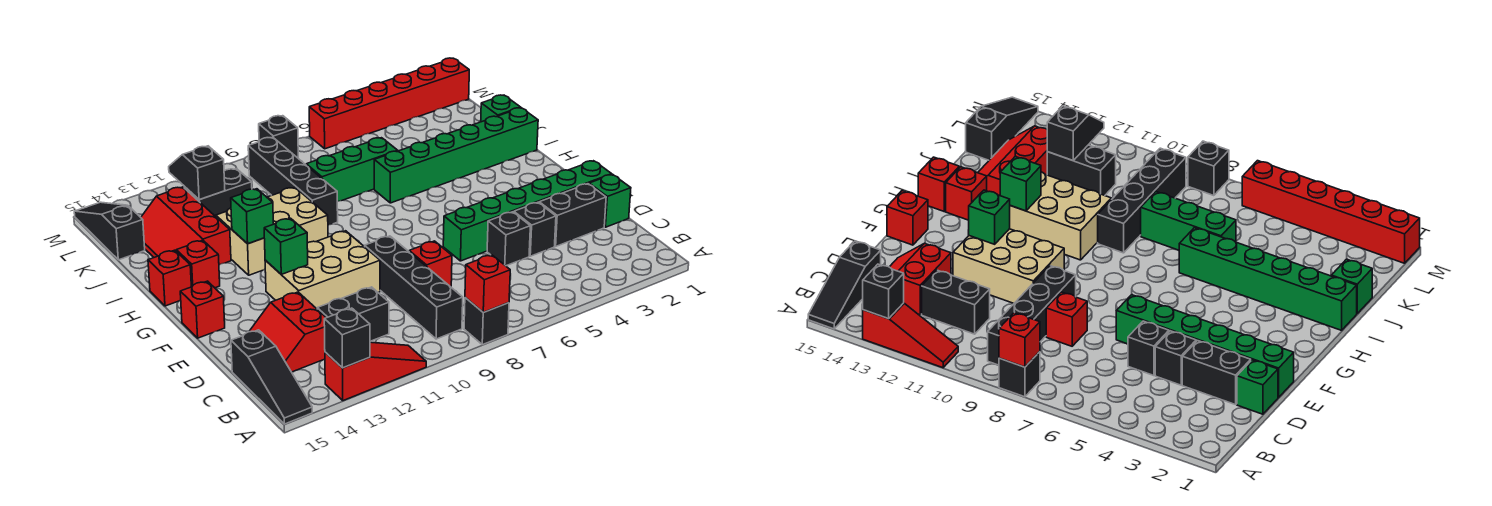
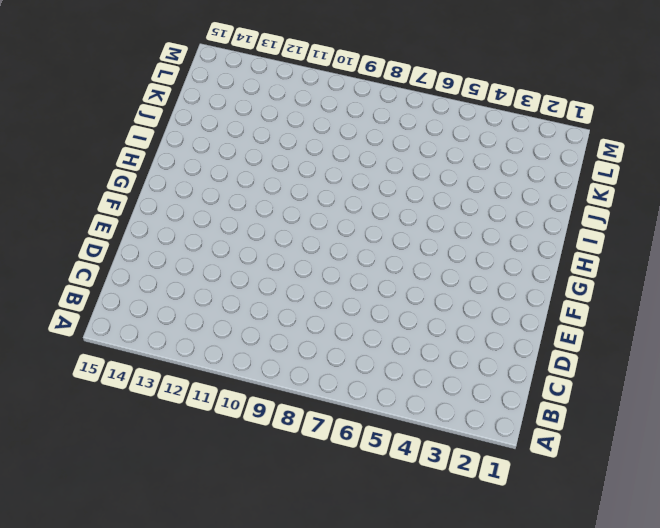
none -> black brick A8 level 1
none -> red slope A11:A13 level 1 top 13
none -> black slope A15:C15 level 1 top C
none -> black brick B9:E9 level 1

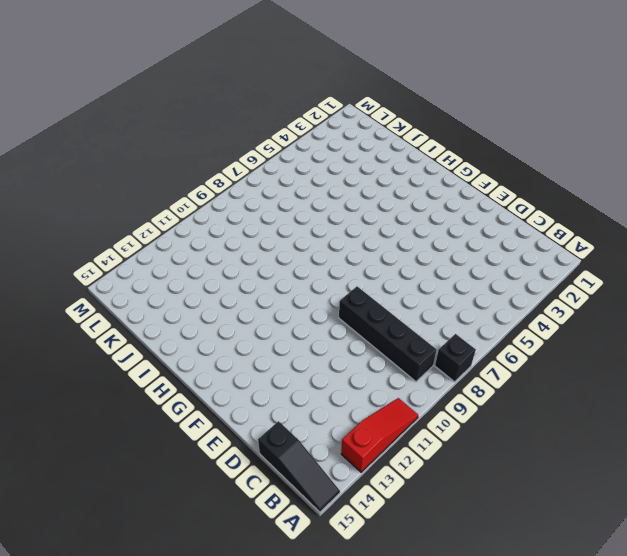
none -> black brick C11:C12 level 1
none -> red slope C13:D14 level 1 top 13
none -> green brick D1 level 1
none -> black brick D2:D3 level 1

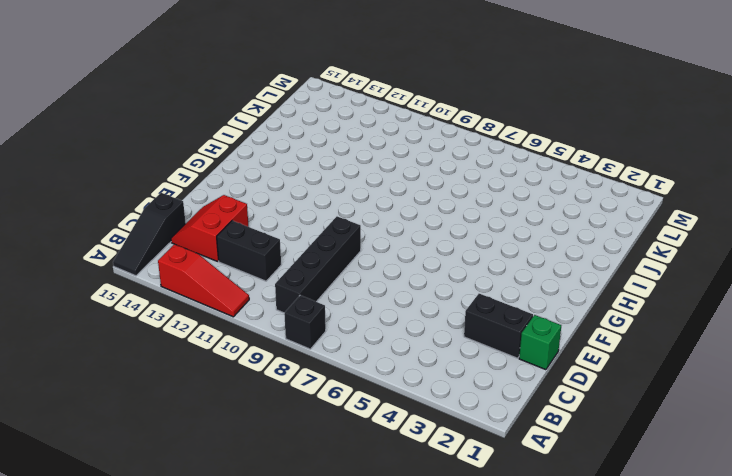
none -> black brick D4 level 1
none -> black brick D5 level 1
none -> red brick D8 level 1
none -> green brick E1:E6 level 1

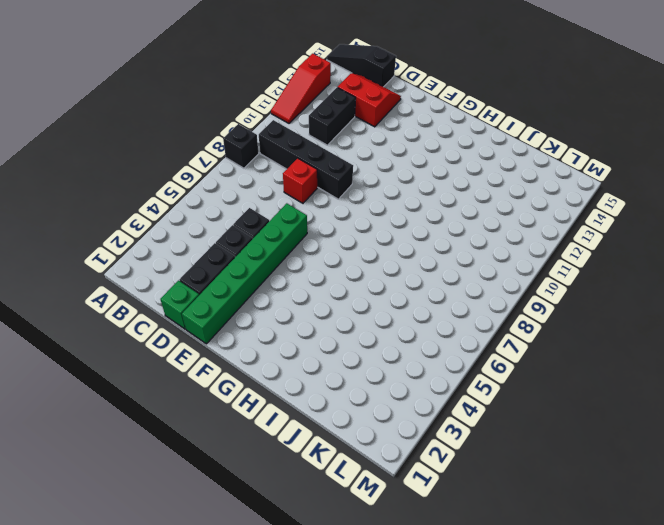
none -> tan brick E10:F12 level 1
none -> red brick F15 level 1
none -> tan brick H10:I12 level 1
none -> red brick H14 level 1

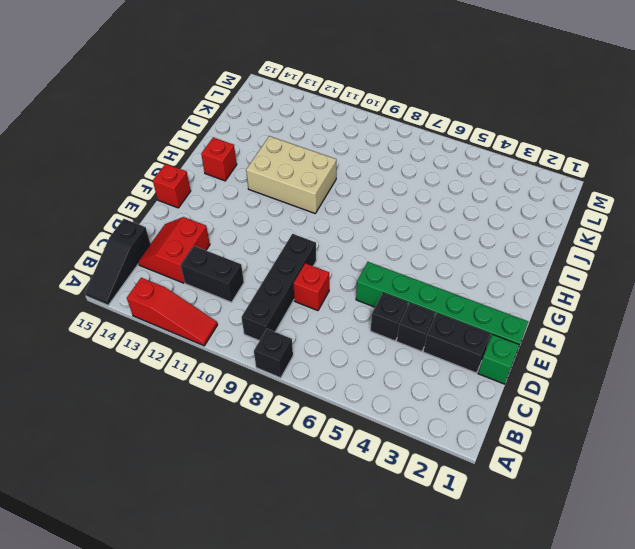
none -> tan brick E10:F12 level 1
none -> red brick H15 level 1
none -> green brick I1:I6 level 1
none -> black brick I9:L9 level 1

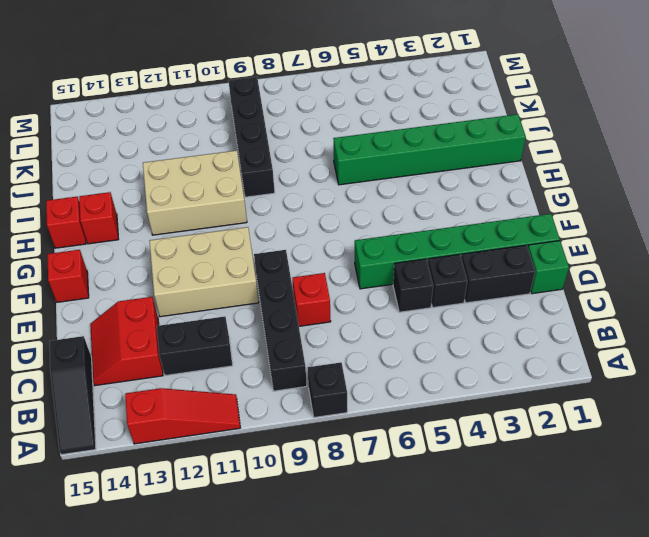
none -> red slope I13:K14 level 1 top 13
none -> green brick J1 level 1
none -> green brick J6:J8 level 1
none -> black brick K11:K12 level 1

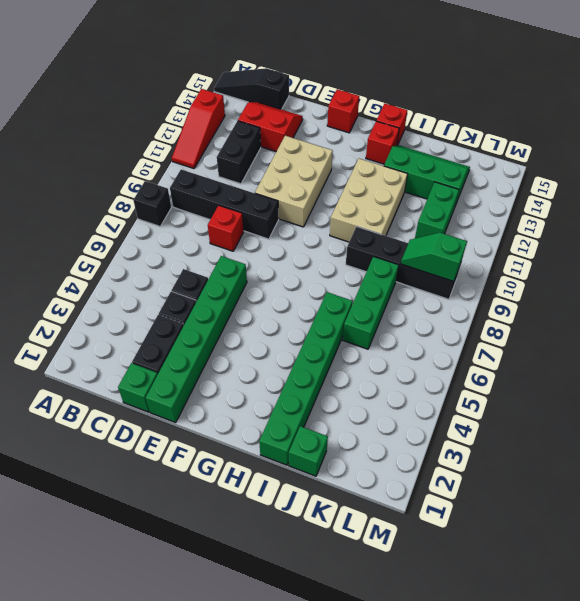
green slope I13:K14 level 1 top 13 -> red slope I13:K14 level 1 top 13
green slope K9:L9 level 2 top L -> none
green brick K11:K12 level 1 -> black brick K11:K12 level 1
none -> black slope K15:M15 level 1 top K
none -> red brick M1:M6 level 1
none -> black brick M8 level 1
none -> red brick A8 level 2

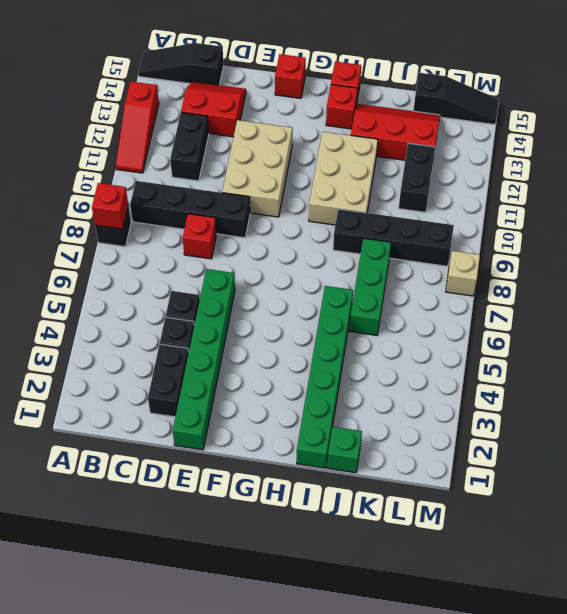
tan brick M8 level 1 -> black brick M8 level 1
none -> green brick D1 level 1
none -> red brick M1:M6 level 1
none -> black brick A13 level 2
none -> green brick F12 level 2

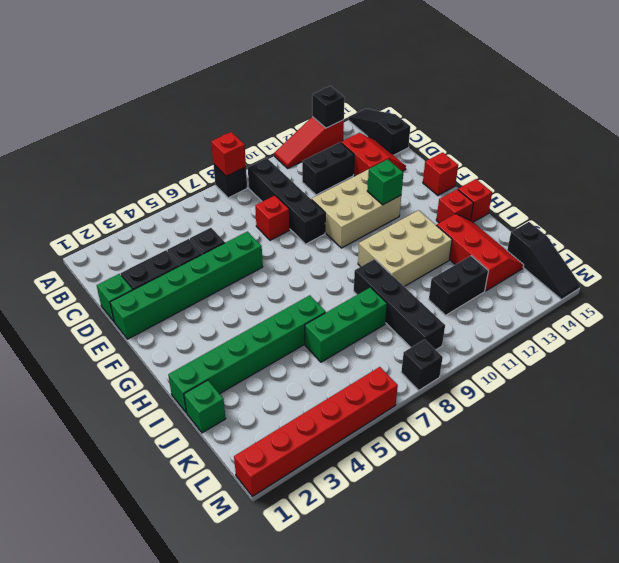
none -> green brick H12 level 2
none -> black slope K12:L12 level 2 top K

